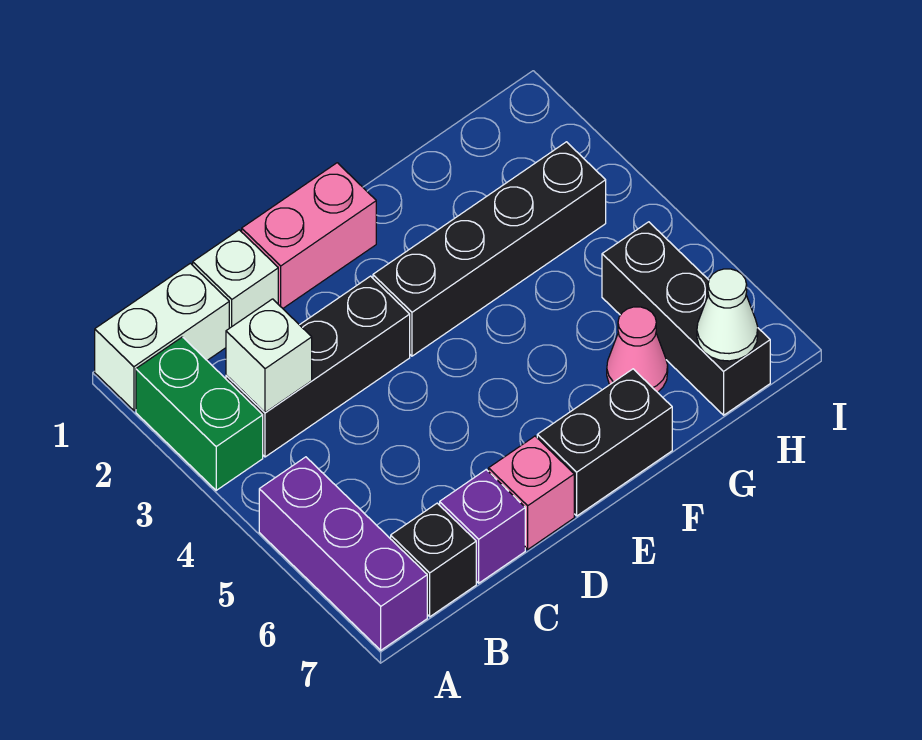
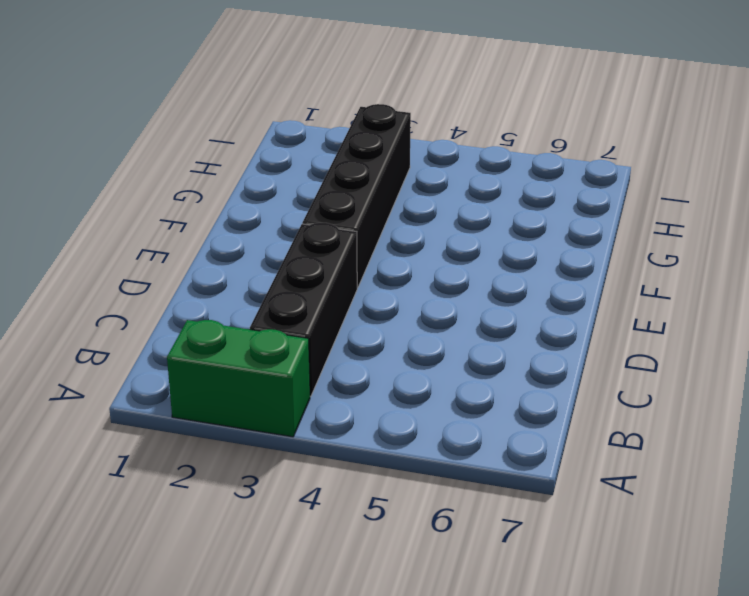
none -> white brick A1:B1 level 1
none -> purple brick A5:A7 level 1
none -> black brick B7 level 1

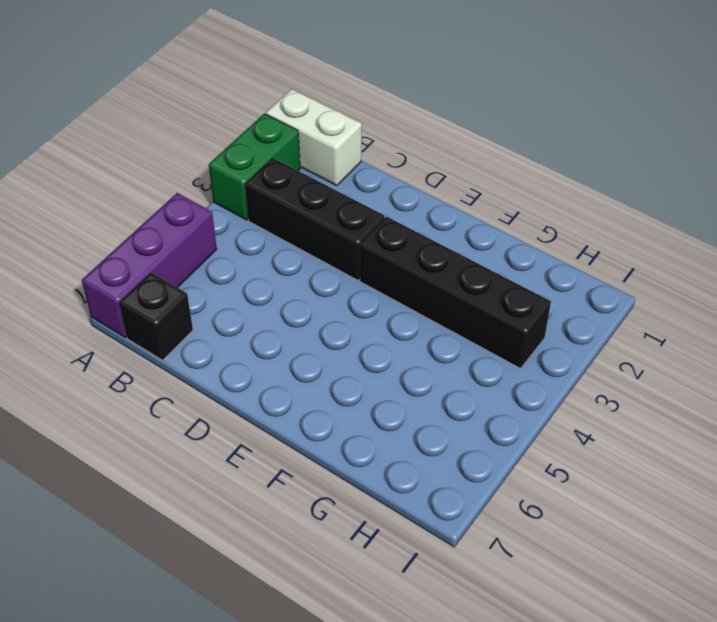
none -> white brick C1 level 1
none -> purple brick C7 level 1
none -> pink brick D1:E1 level 1

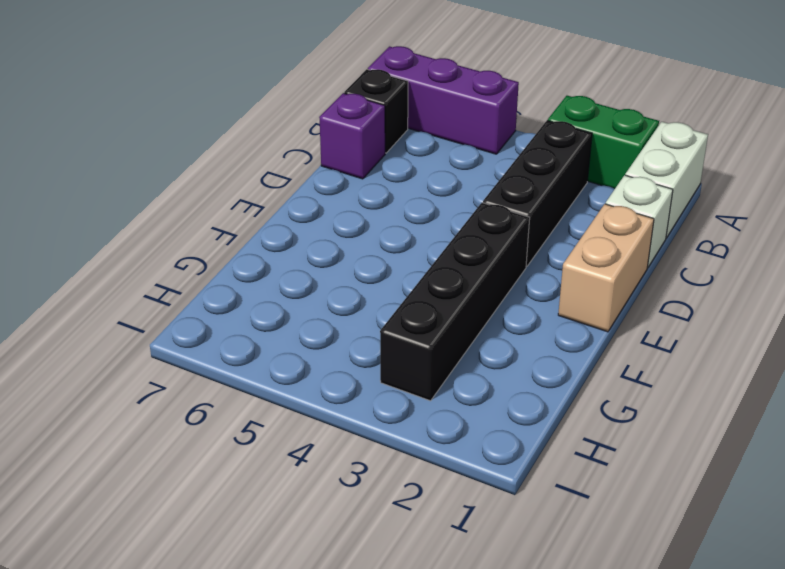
tan brick D1:E1 level 1 -> pink brick D1:E1 level 1
none -> pink brick D7 level 1
none -> black brick E7:F7 level 1
none -> pink cone G6 level 1

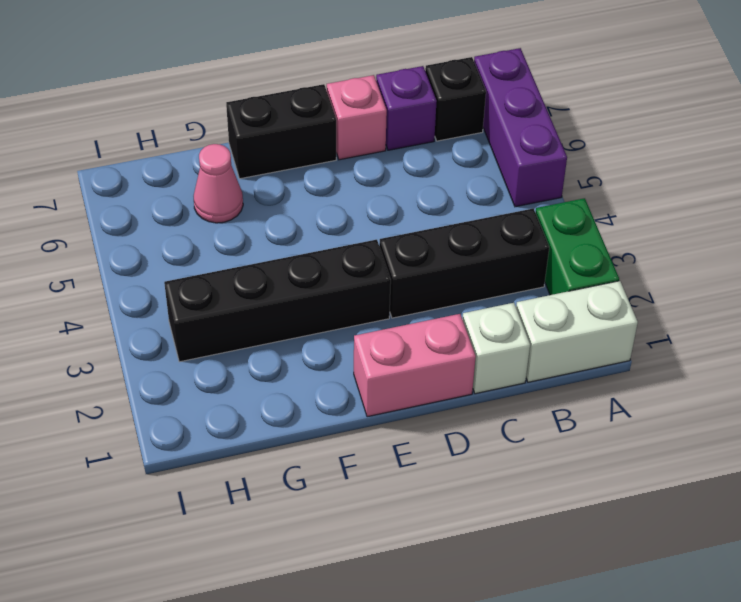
none -> black brick H5:H7 level 1
none -> white brick B3 level 2
none -> white cone H7 level 2

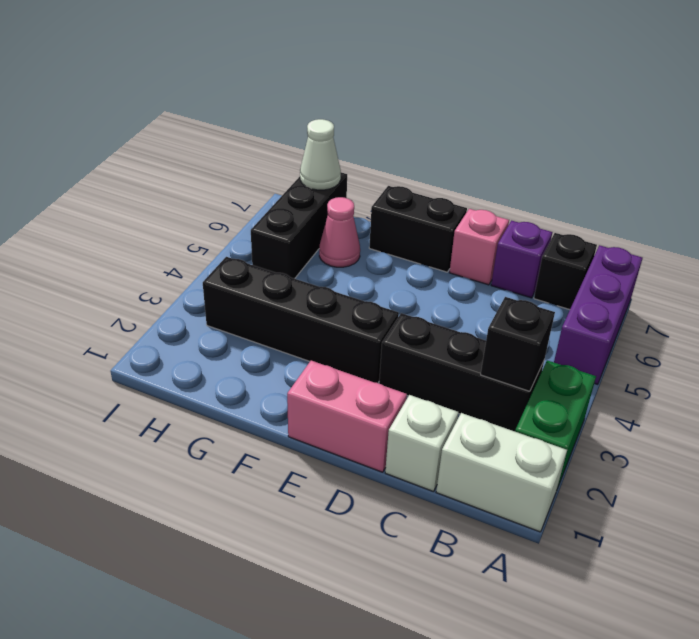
black brick B3 level 2 -> white brick B3 level 2

